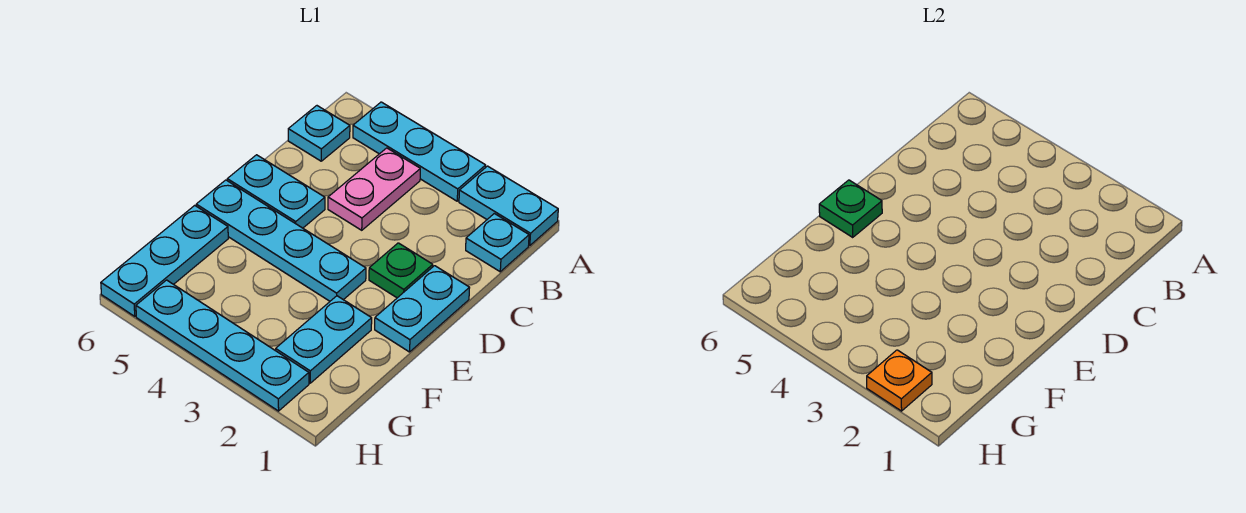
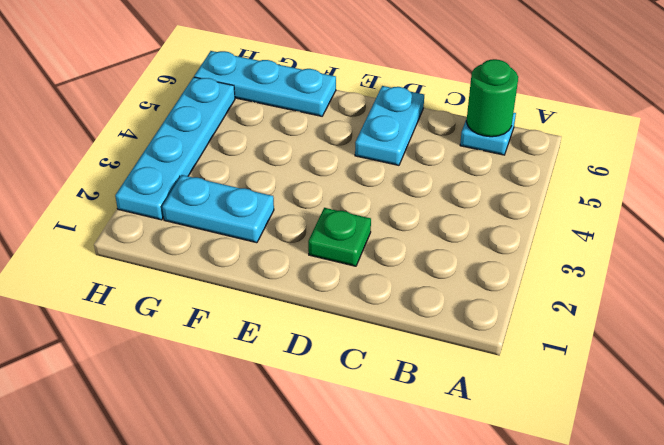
green round brick B6 level 2 -> none
none -> cyan plate A1:A2 level 1
none -> cyan plate A3:A5 level 1
none -> cyan plate B1 level 1

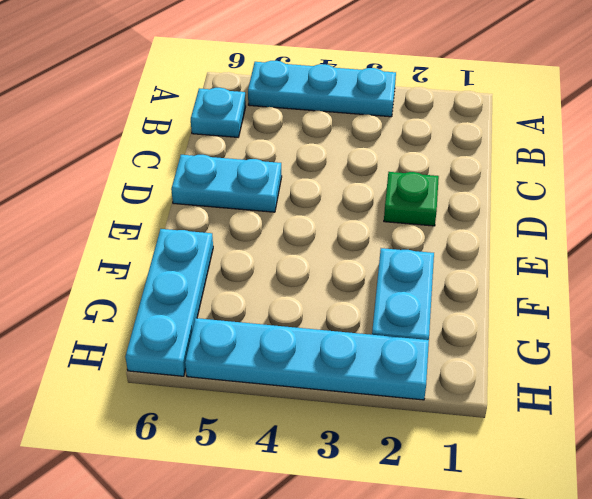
none -> cyan plate A1:A2 level 1
none -> cyan plate B1 level 1
none -> pink plate B4:C4 level 1

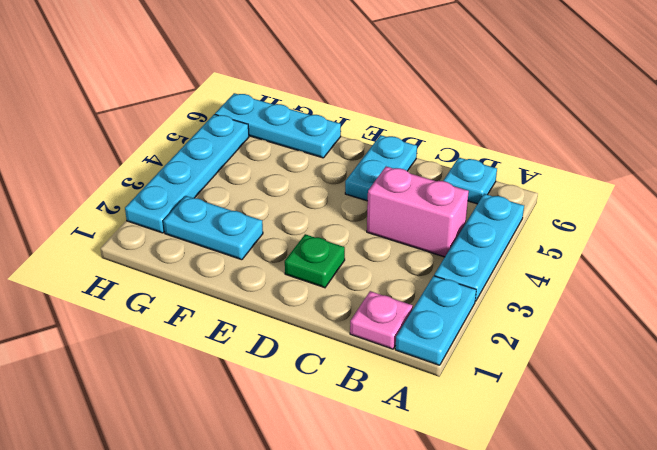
pink plate B1 level 1 -> cyan plate B1 level 1
pink brick B4:C4 level 1 -> pink plate B4:C4 level 1
none -> cyan plate D1:E1 level 1
none -> cyan plate E3:E6 level 1
none -> green plate E6 level 2

